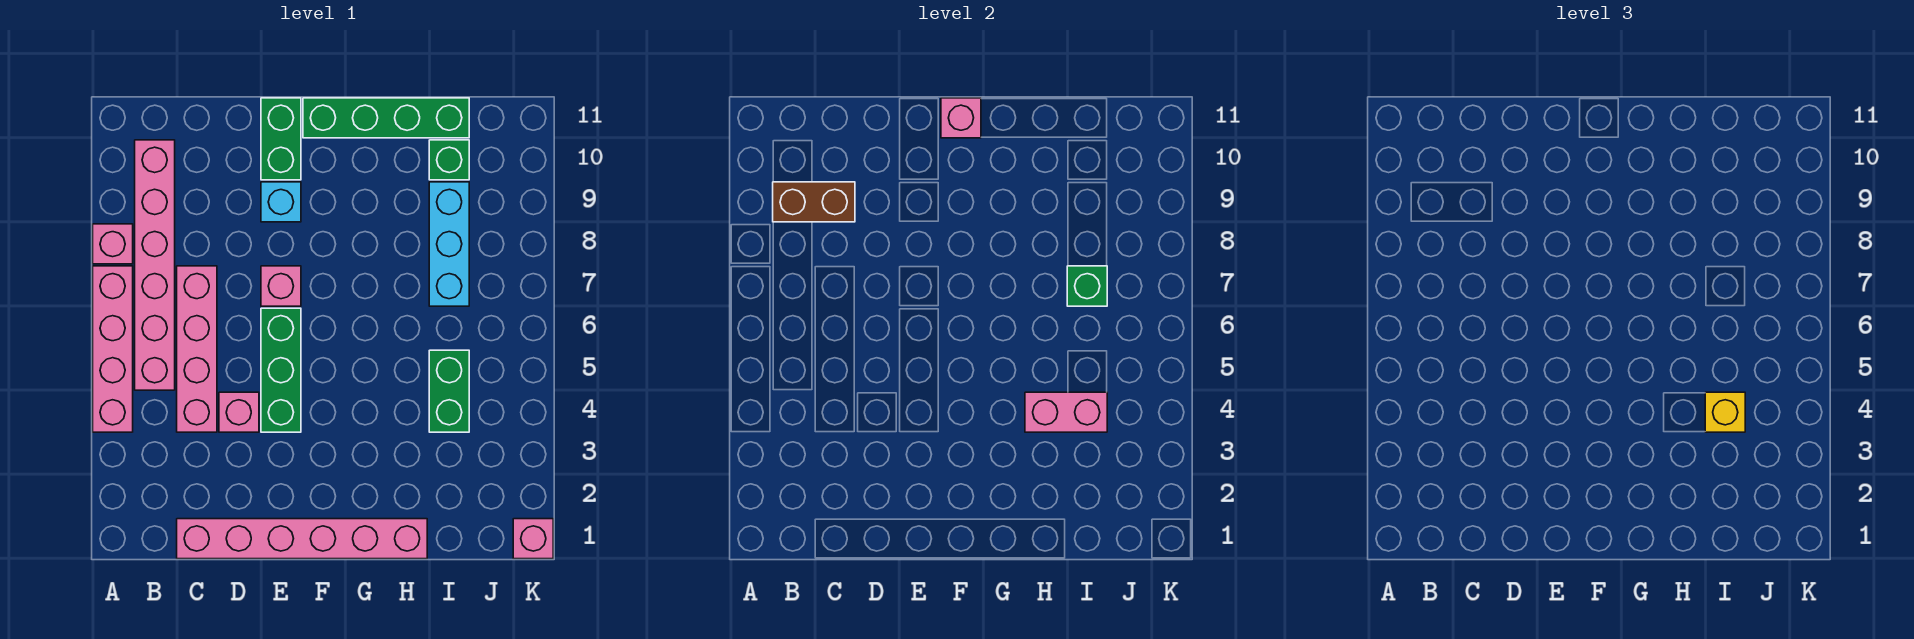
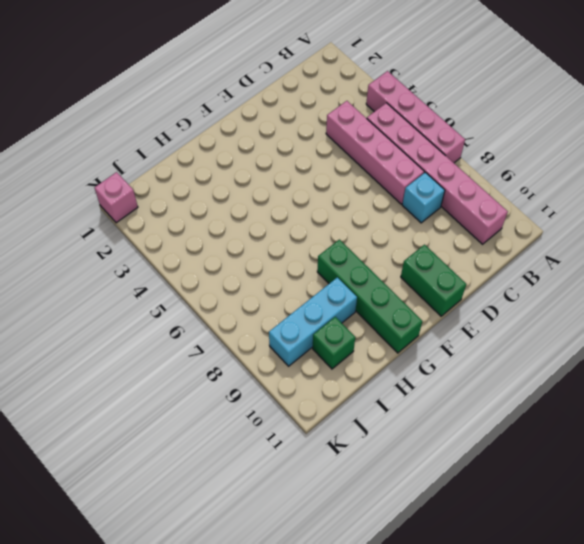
cyan brick C8 level 1 -> cyan brick E9 level 1
green brick G8:G11 level 1 -> green brick F11:I11 level 1
cyan brick H9:J9 level 1 -> cyan brick I7:I9 level 1
none -> pink brick A8 level 1
none -> pink brick C1:H1 level 1
none -> pink brick D4 level 1

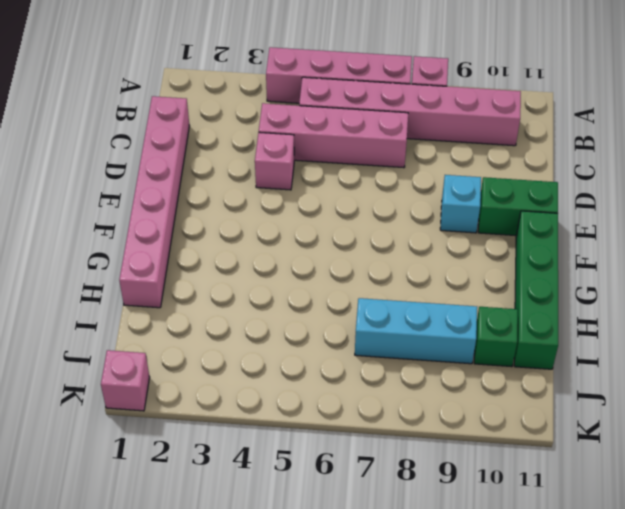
none -> green brick E4:E6 level 1
none -> pink brick E7 level 1
none -> green brick I4:I5 level 1

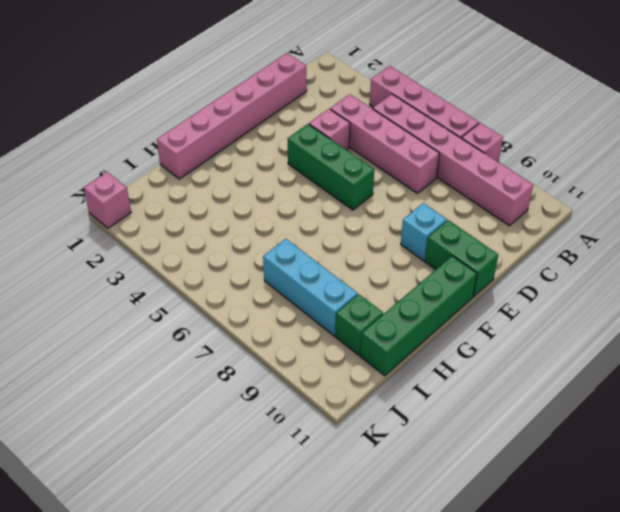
none -> pink brick E7 level 1
none -> green brick I4:I5 level 1
none -> brown brick B9:C9 level 2

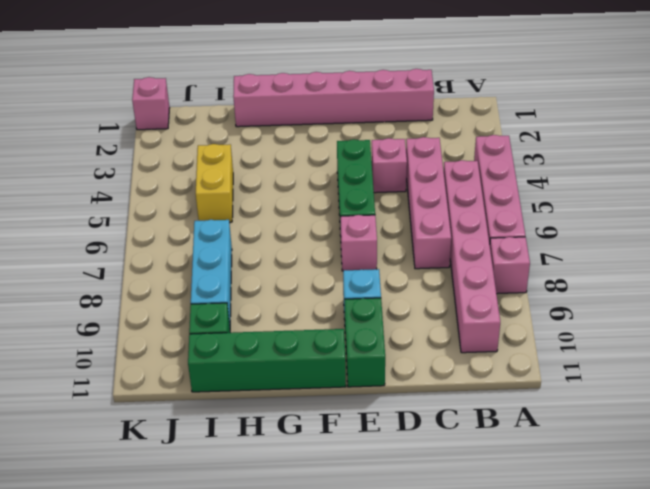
yellow brick I4:I5 level 1 -> green brick I4:I5 level 1
none -> brown brick B9:C9 level 2
none -> pink brick F11 level 2
none -> pink brick H4:I4 level 2

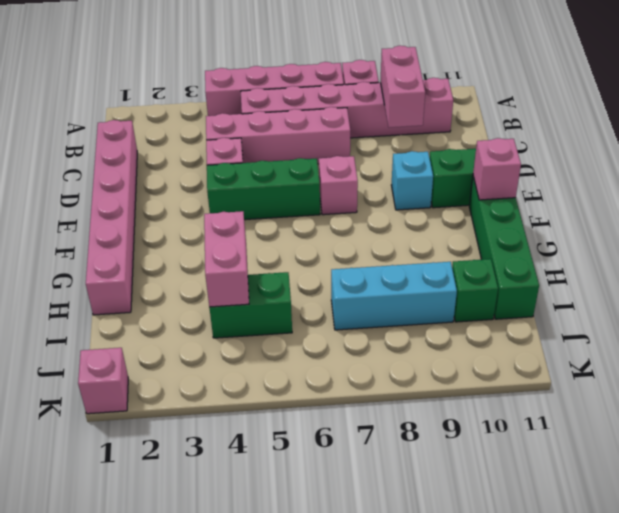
pink brick B9:C9 level 2 -> brown brick B9:C9 level 2
none -> green brick I7 level 2
none -> yellow brick I4 level 3

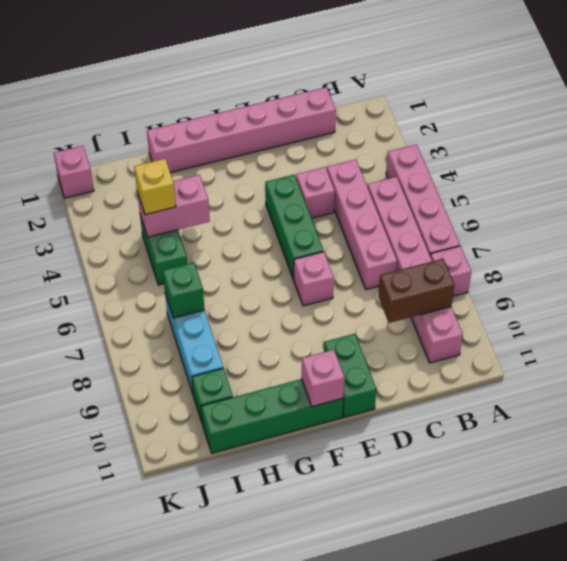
none -> cyan brick E9 level 1

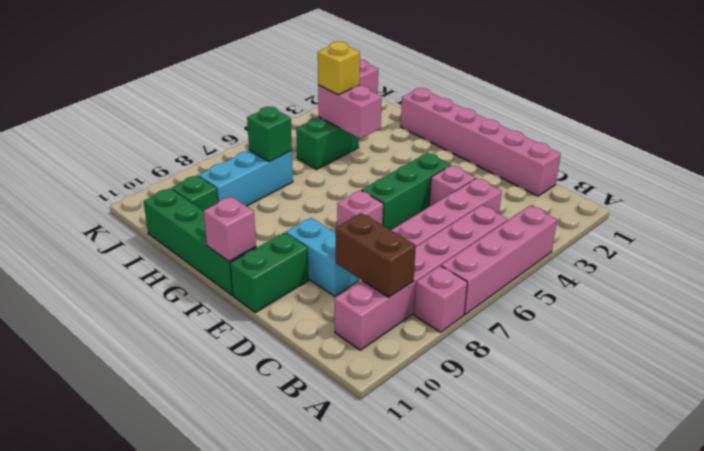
cyan brick D9:E9 level 1 -> cyan brick E9 level 1

